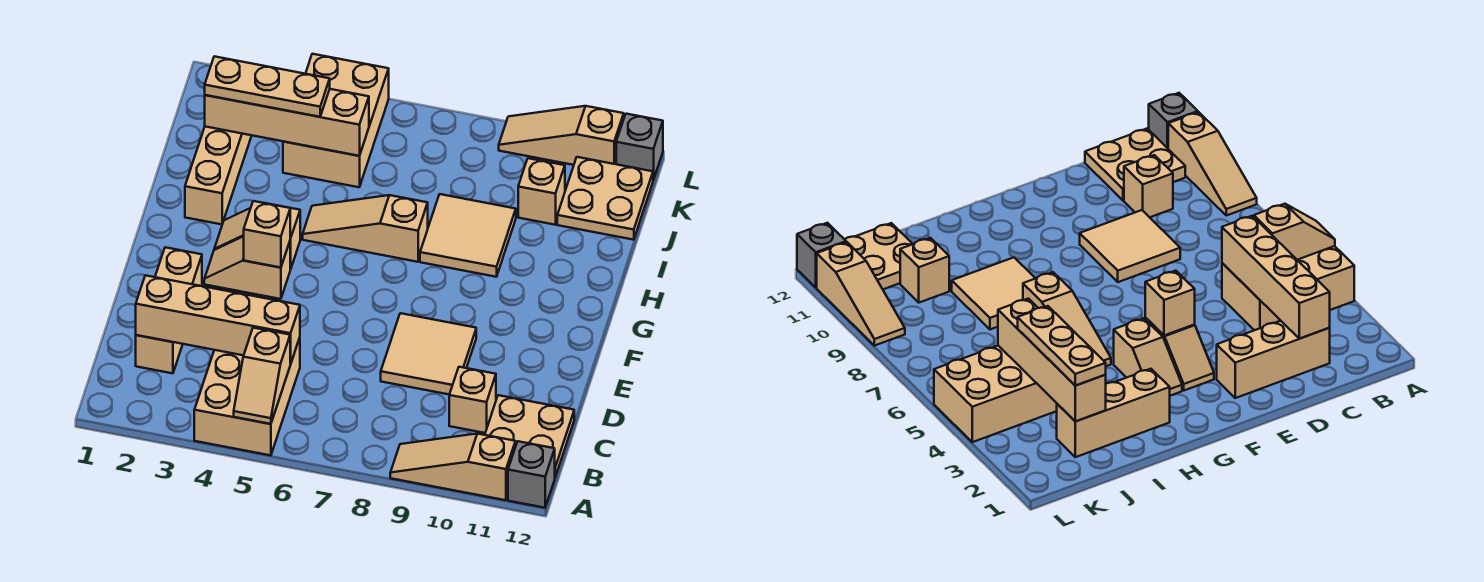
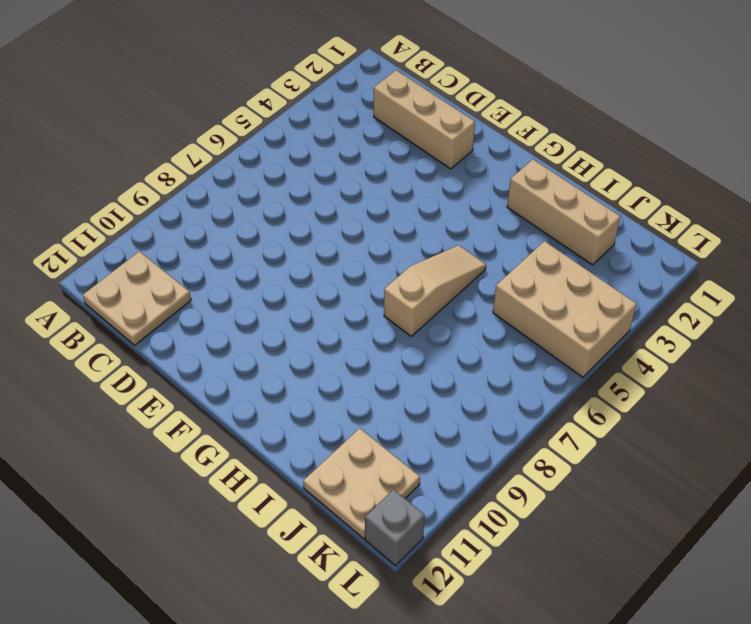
none -> tan brick A4:C5 level 1
none -> tan slope A9:A11 level 1 top 11
none -> grey brick A12 level 1

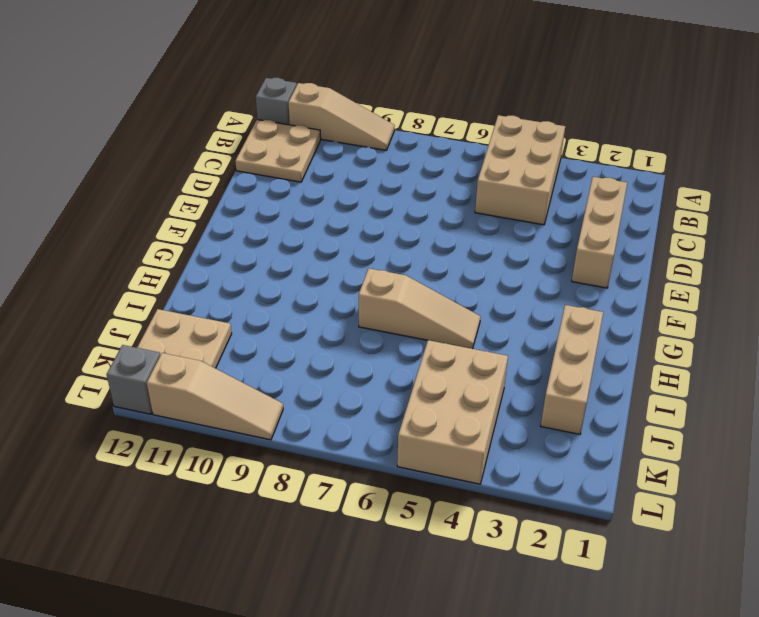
none -> tan brick C10 level 1
none -> tan tile D8:E9 level 1
none -> tan slope F3:F4 level 1 top 4

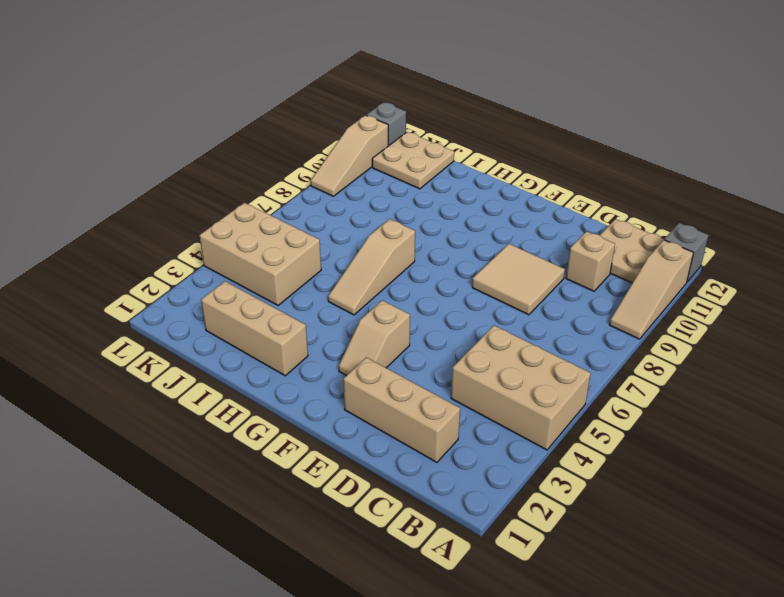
none -> tan slope G3:G4 level 1 top 4
none -> tan tile H8:I9 level 1
none -> tan brick J10 level 1

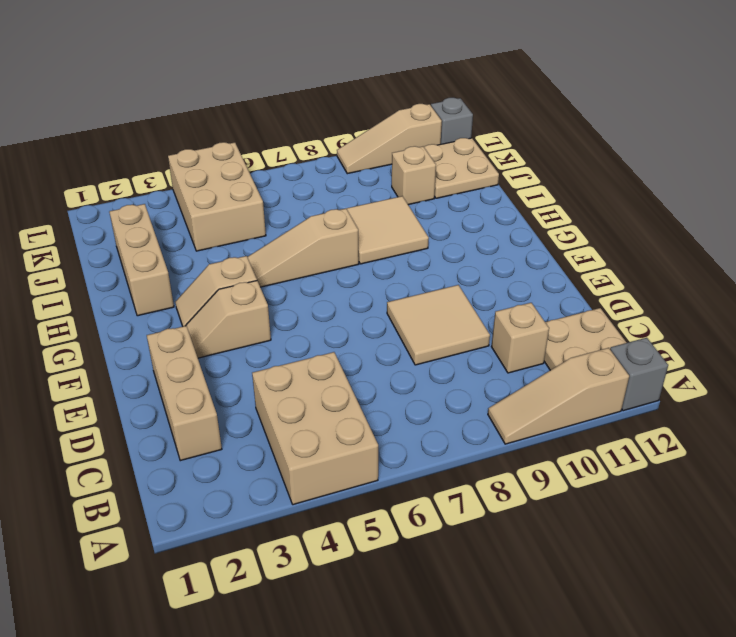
none -> tan slope A5:B5 level 2 top B
none -> tan brick C2:C5 level 2
none -> tan brick F4 level 2

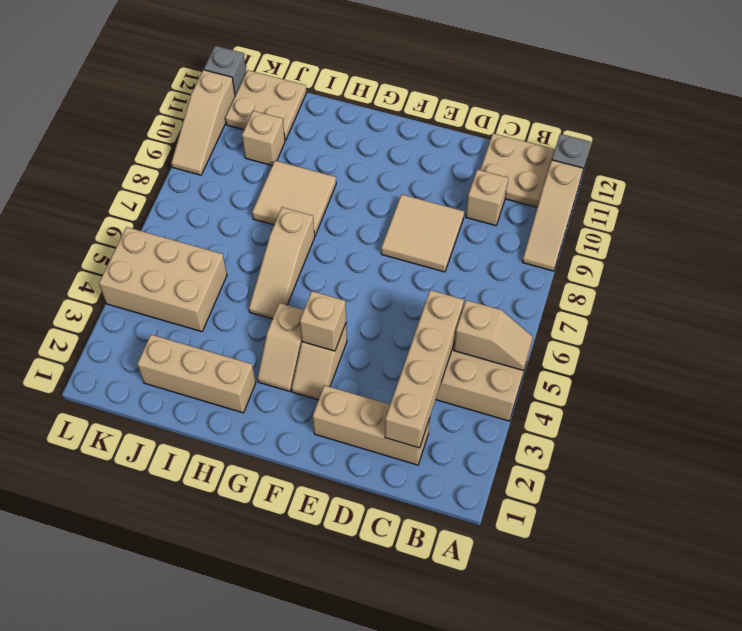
none -> tan brick J2:J5 level 2
none -> tan plate J2:J4 level 3

